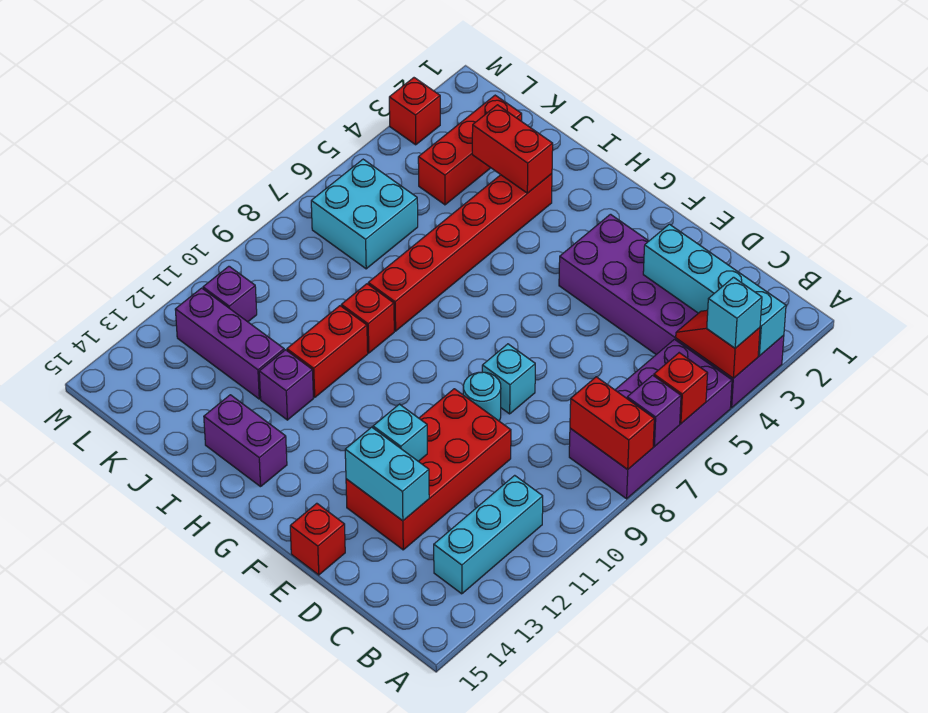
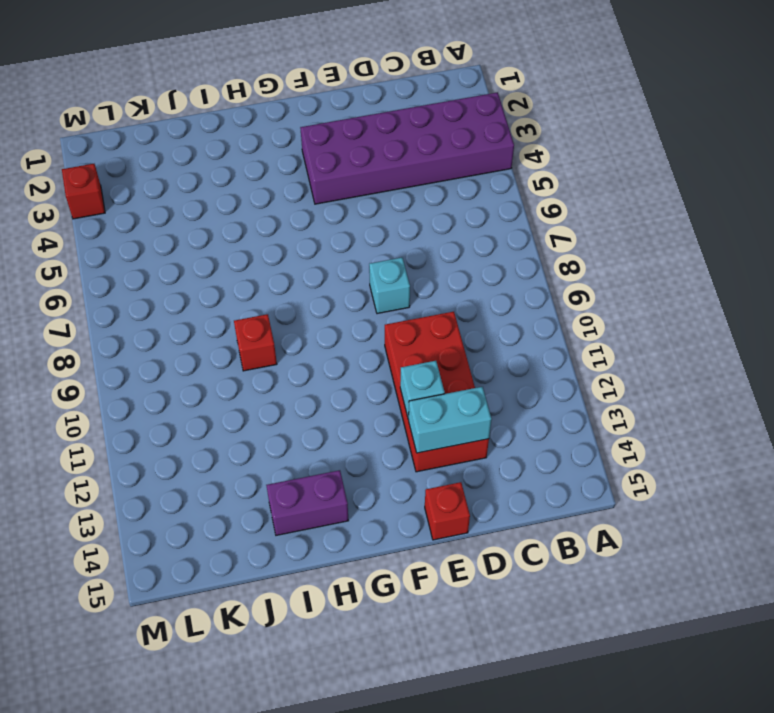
none -> purple brick A5:B8 level 1
none -> cyan brick B11:B13 level 1
none -> cyan round brick E9 level 1

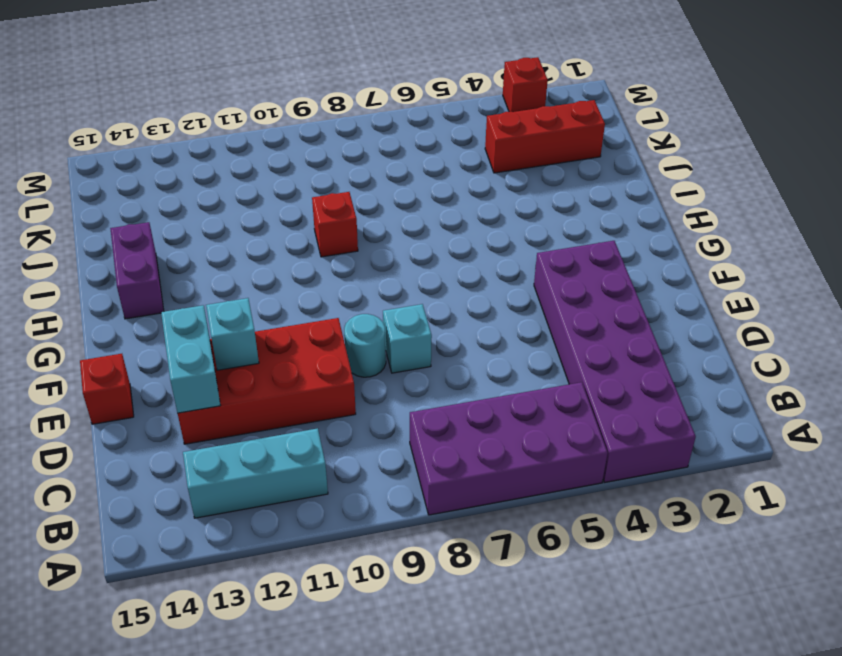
none -> red brick I3:I8 level 1
none -> red brick I10:I11 level 1
none -> purple brick I12 level 1

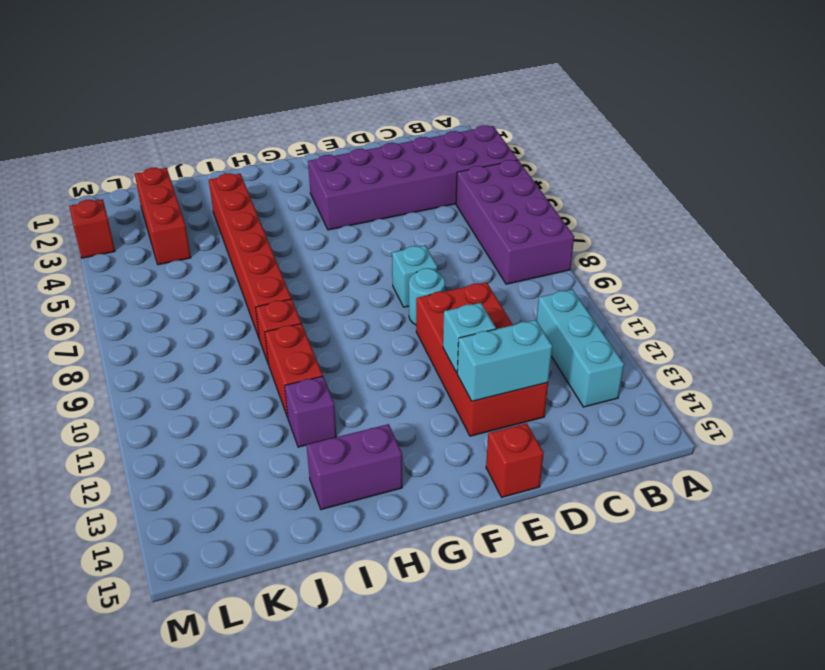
none -> purple brick J12:L12 level 1
none -> cyan brick K6:L7 level 1
none -> purple brick L11 level 1

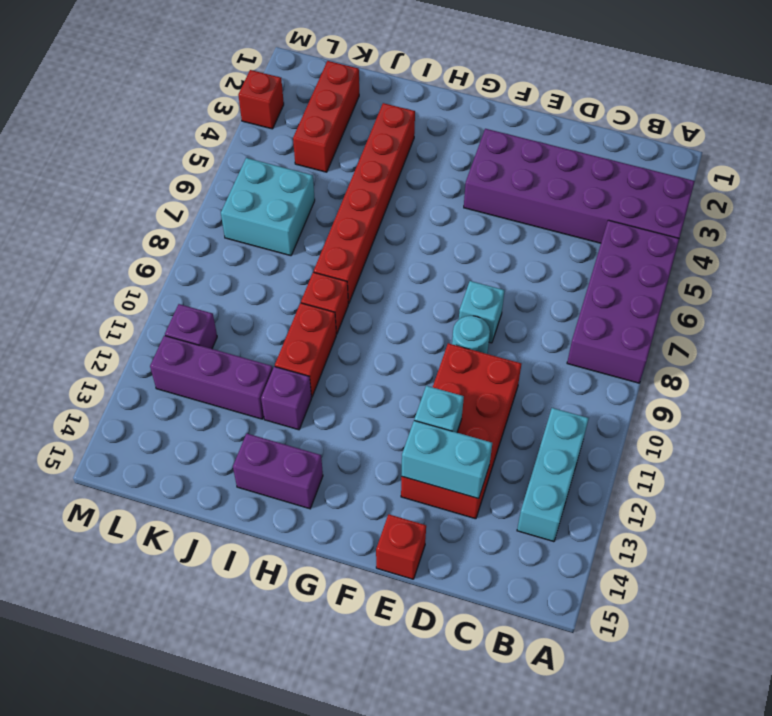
none -> cyan brick A3:D3 level 2
none -> red slope A4:B4 level 2 top A
none -> red brick A6 level 2

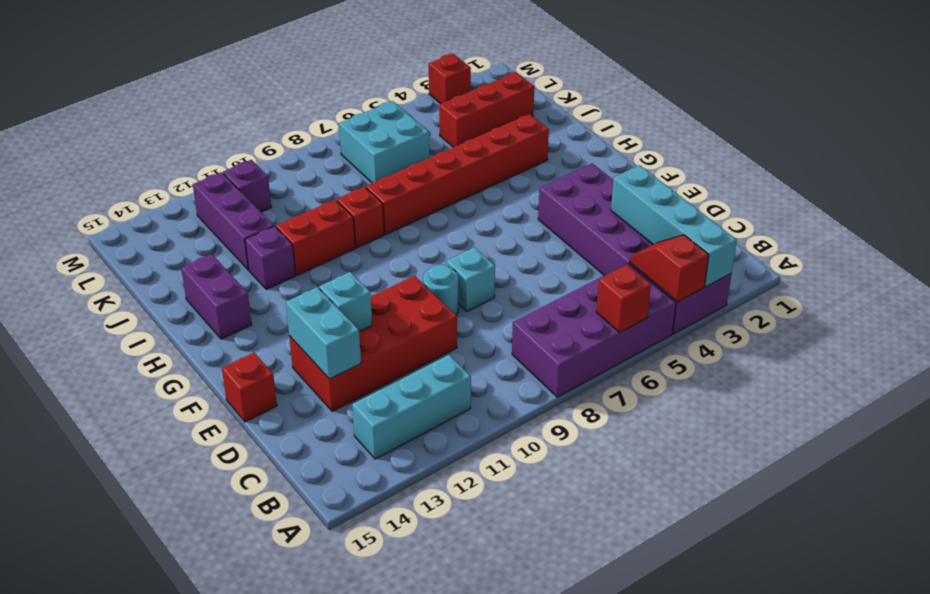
none -> purple brick A7 level 2
none -> red brick A8:B8 level 2
none -> red brick I3:J3 level 2

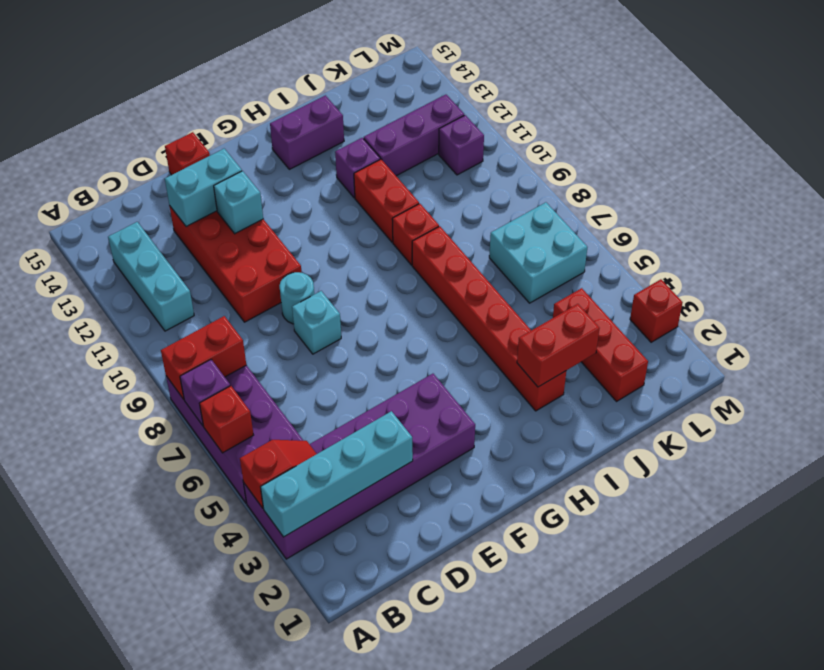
none -> cyan brick A4 level 3

